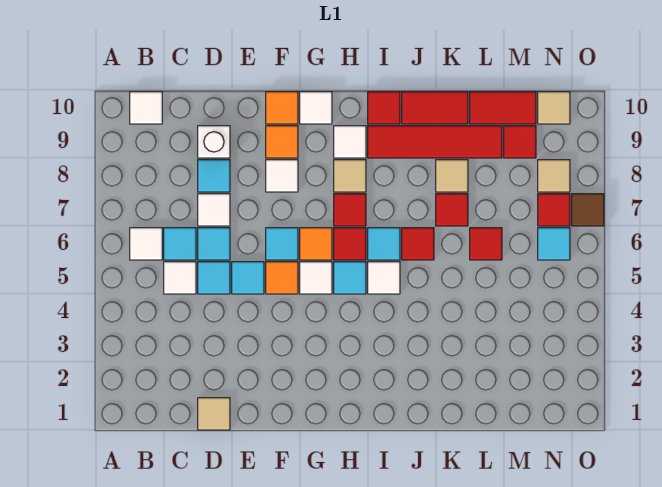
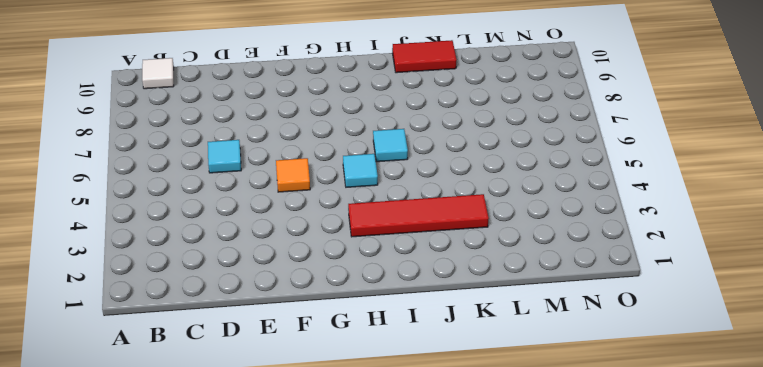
red tile H3:K3 level 1 -> red tile I9:L9 level 1
none -> white tile B6 level 1
none -> white tile C5 level 1
none -> cyan tile C6 level 1
none -> tan tile D1 level 1

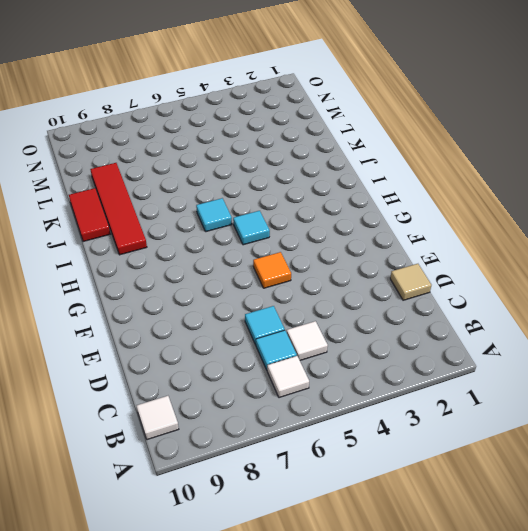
none -> cyan tile D5 level 1
none -> white tile D7 level 1
none -> cyan tile D8 level 1
none -> white brick D9 level 1

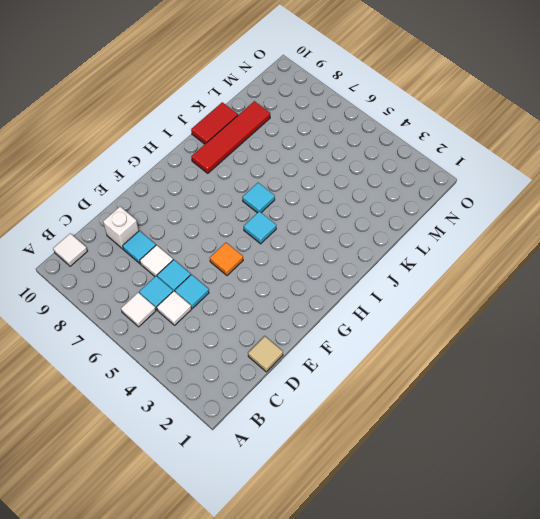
none -> cyan tile E5 level 1
none -> cyan tile F6 level 1
none -> white tile F8 level 1
none -> orange tile F9 level 1

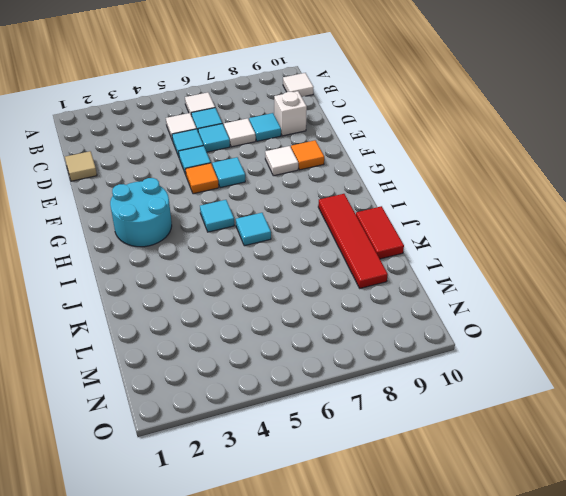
cyan round brick G2:H3 level 1 -> none
none -> orange tile F10 level 1
none -> white tile G5 level 1
none -> orange tile G6 level 1
none -> white tile G10 level 1

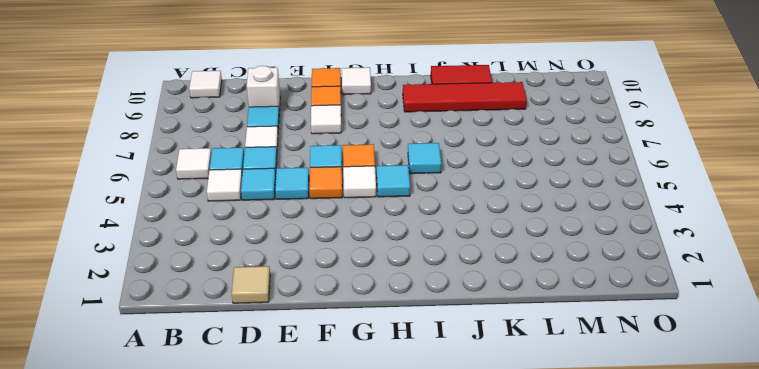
none -> red tile H6 level 1
none -> red tile H7 level 1
none -> tan tile H8 level 1
none -> white tile H9 level 1

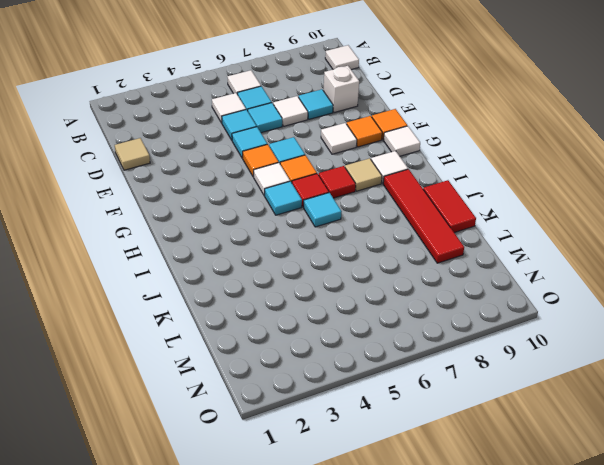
none -> white tile I5 level 1
none -> red tile I10 level 1
none -> red tile J6 level 1
none -> red tile K7 level 1

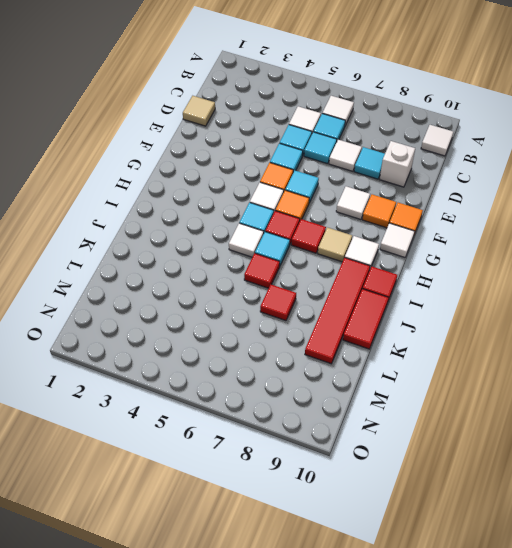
none -> tan tile K8 level 1
none -> red tile L6 level 1
none -> red tile L10:M10 level 1
none -> red tile M9 level 1

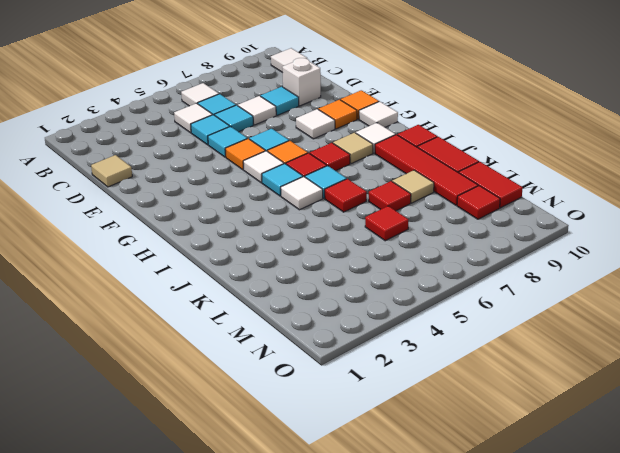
none -> cyan tile N6 level 1
none -> red tile N7 level 1
none -> tan tile N8 level 1
none -> tan tile N10 level 1

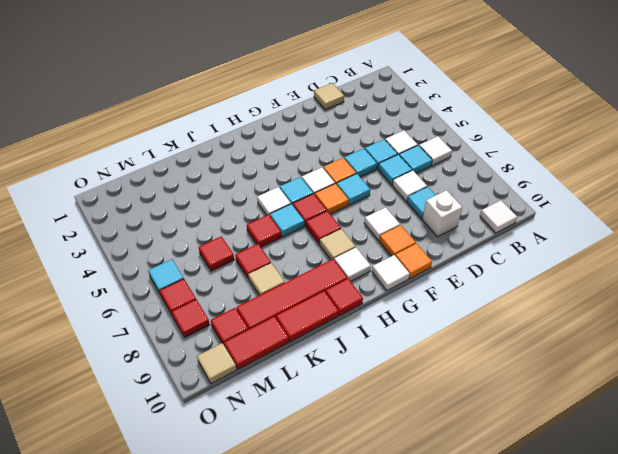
red tile N8 level 1 -> tan tile N8 level 1
none -> brown tile O7 level 1

